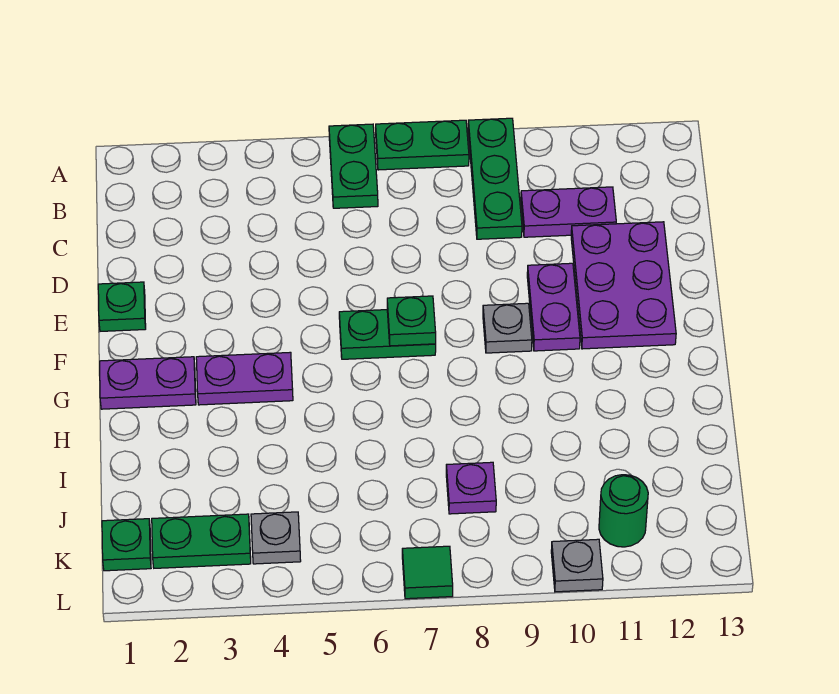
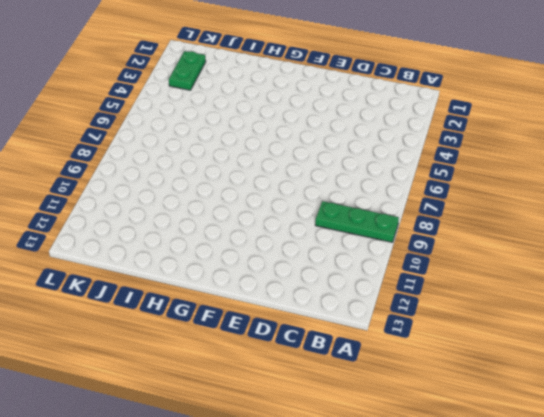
none -> green plate A6:B6 level 1
none -> green plate A7:A8 level 1
none -> purple plate C10:C11 level 1

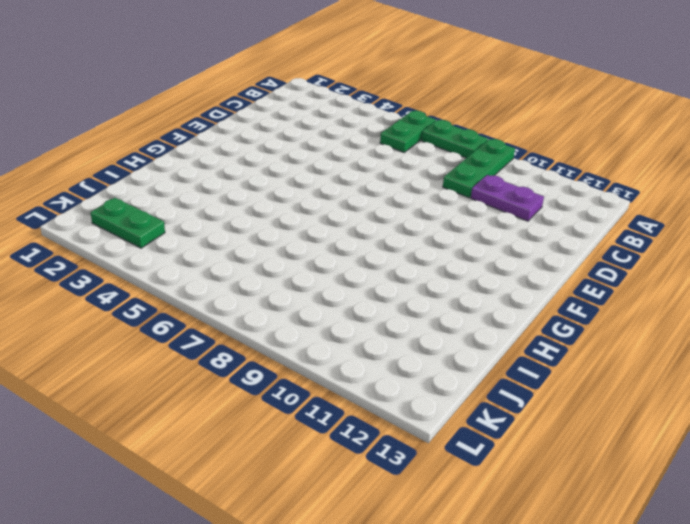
none -> purple plate D11:F12 level 1
none -> green plate E1 level 1
none -> purple plate E10:F10 level 1

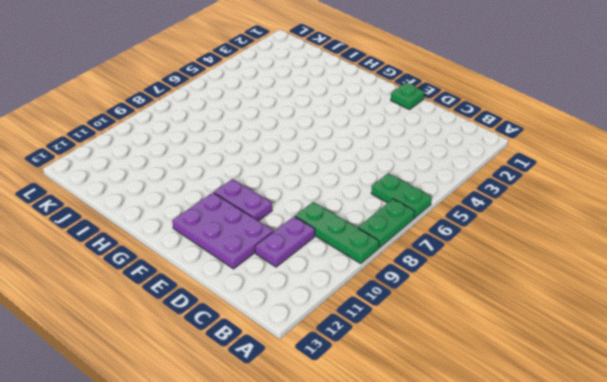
none -> green plate F6:F7 level 1
none -> grey plate F9 level 1
none -> purple plate G1:G2 level 1

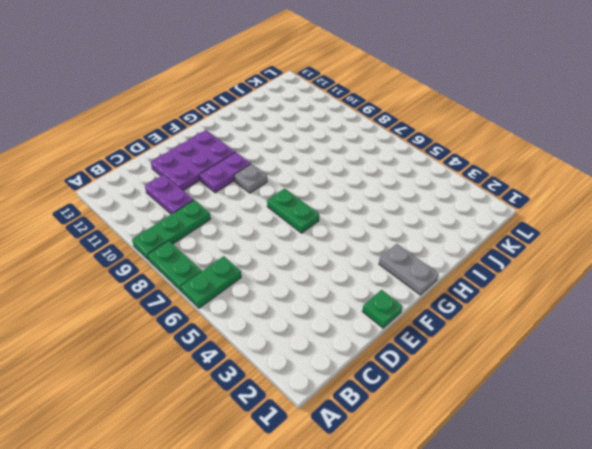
grey plate G1:G2 level 1 -> purple plate G1:G2 level 1
none -> purple plate G3:G4 level 1
none -> purple plate J8 level 1
none -> green plate K1 level 1

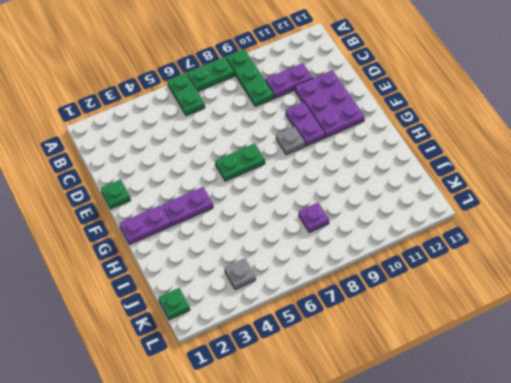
none -> green plate K2:K3 level 1
none -> green round brick K11 level 1
none -> green tile L7 level 1

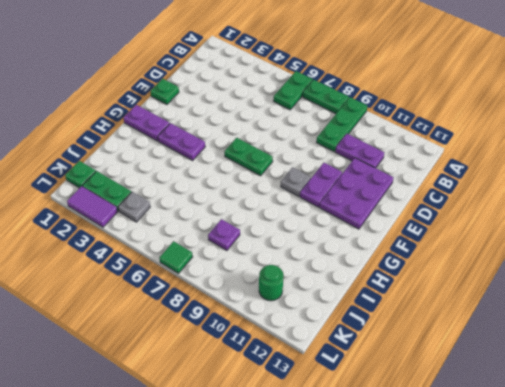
purple tile L2:L3 level 1 -> none
none -> grey plate L10 level 1
none -> green plate F7 level 2

